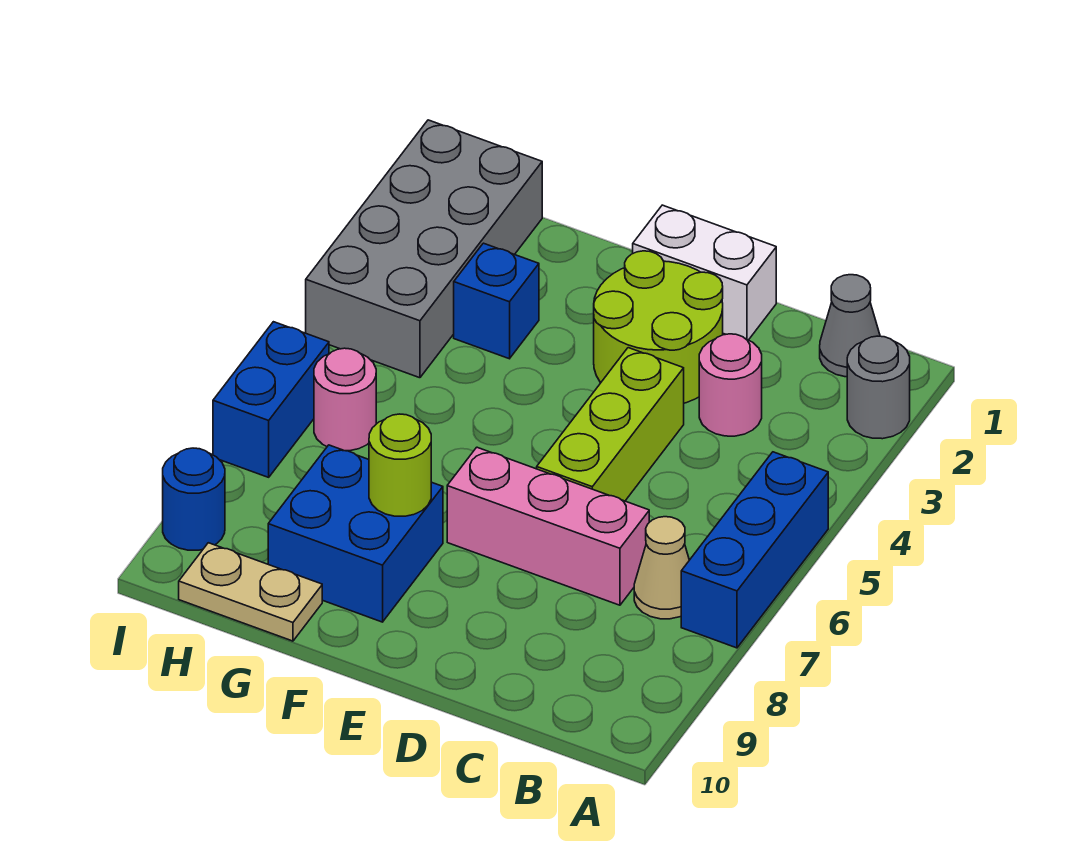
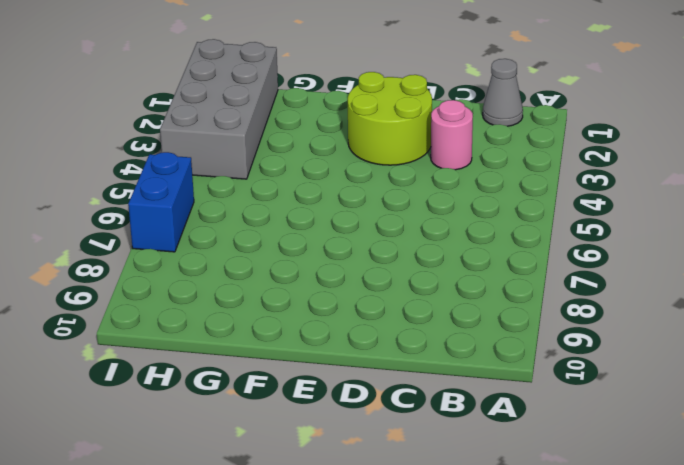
none -> grey round brick A2 level 1
none -> blue brick A5:A7 level 1
none -> tan cone B7 level 1

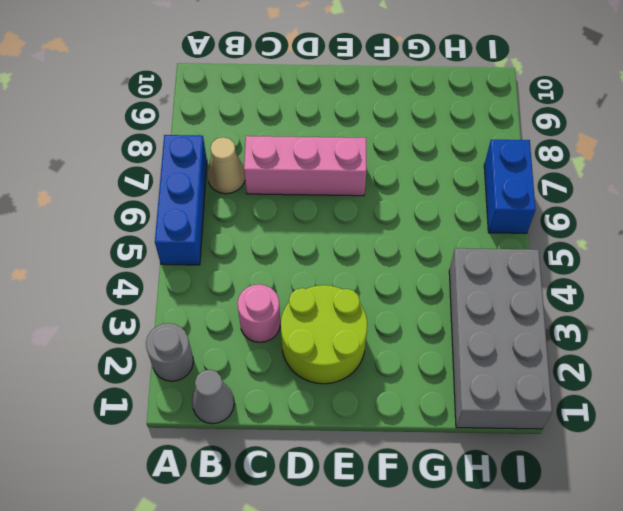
none -> white brick D1:E1 level 1
none -> lime brick D4:D6 level 1
none -> blue brick F8:G9 level 1

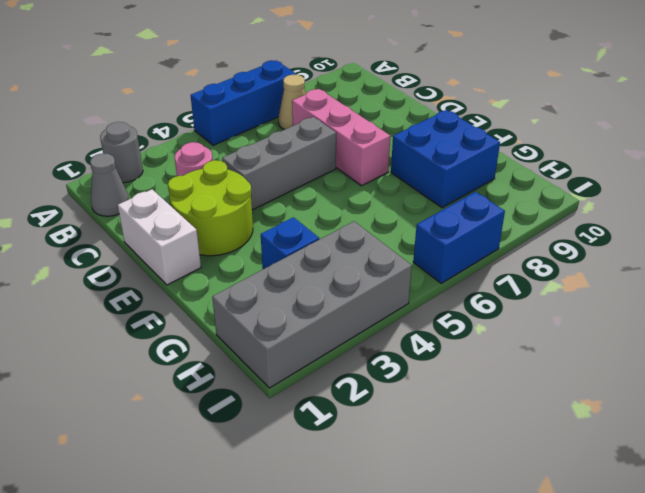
grey brick D4:D6 level 1 -> lime brick D4:D6 level 1
none -> tan plate G10:H10 level 1
none -> pink round brick H6 level 1
none -> blue round brick I9 level 1

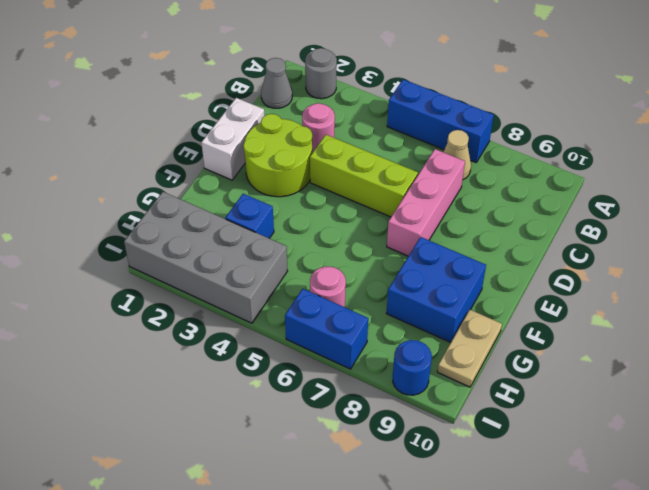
none -> lime round brick F8 level 2

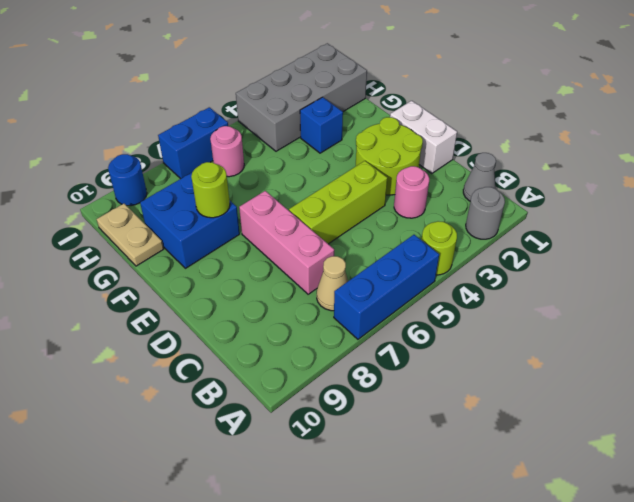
lime round brick A4 level 1 -> none

